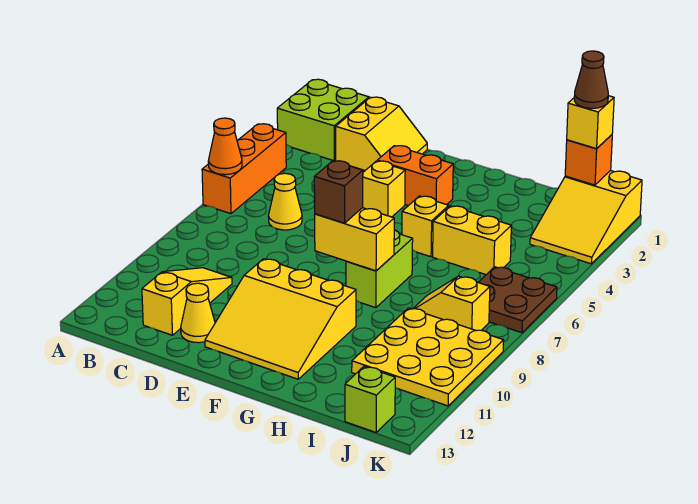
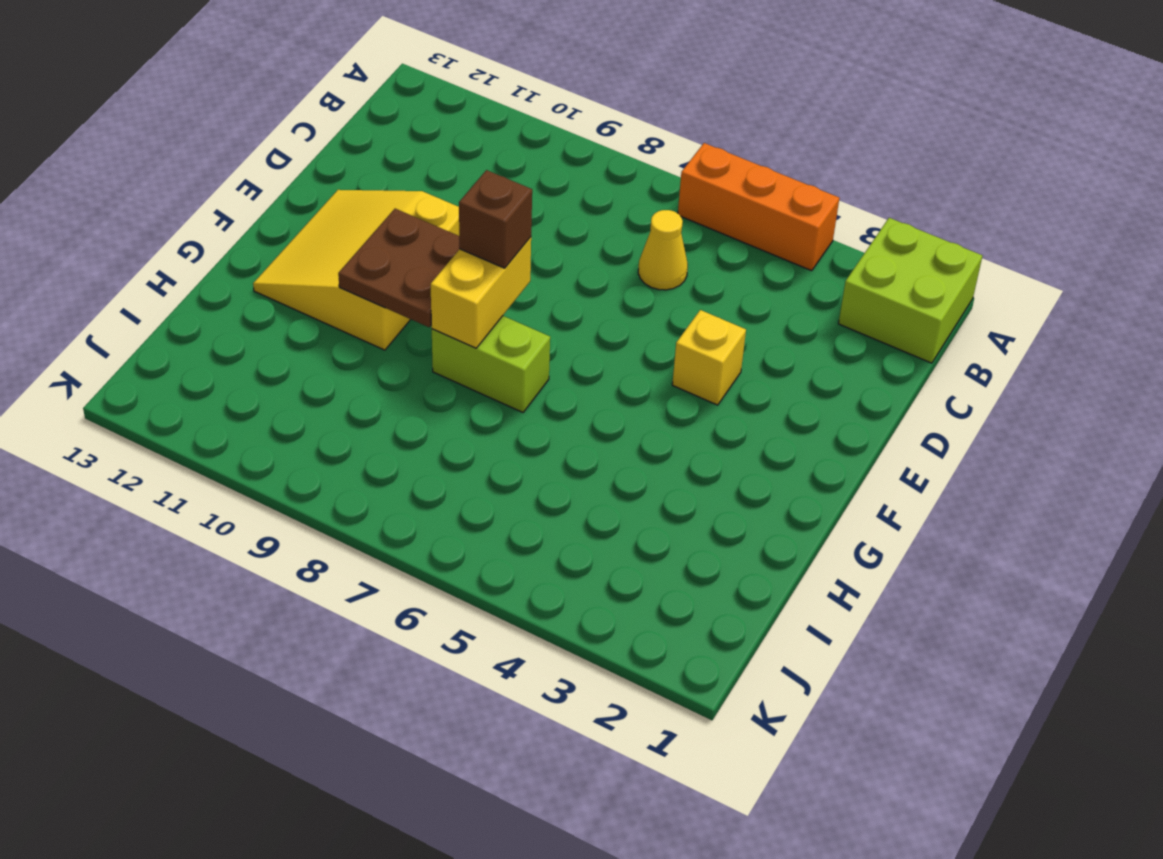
brown plate F9:G10 level 2 -> brown plate J6:K7 level 1
none -> yellow slope C1:D2 level 1 top C
none -> yellow slope C10:C12 level 1 top 12
none -> yellow cone D12 level 1

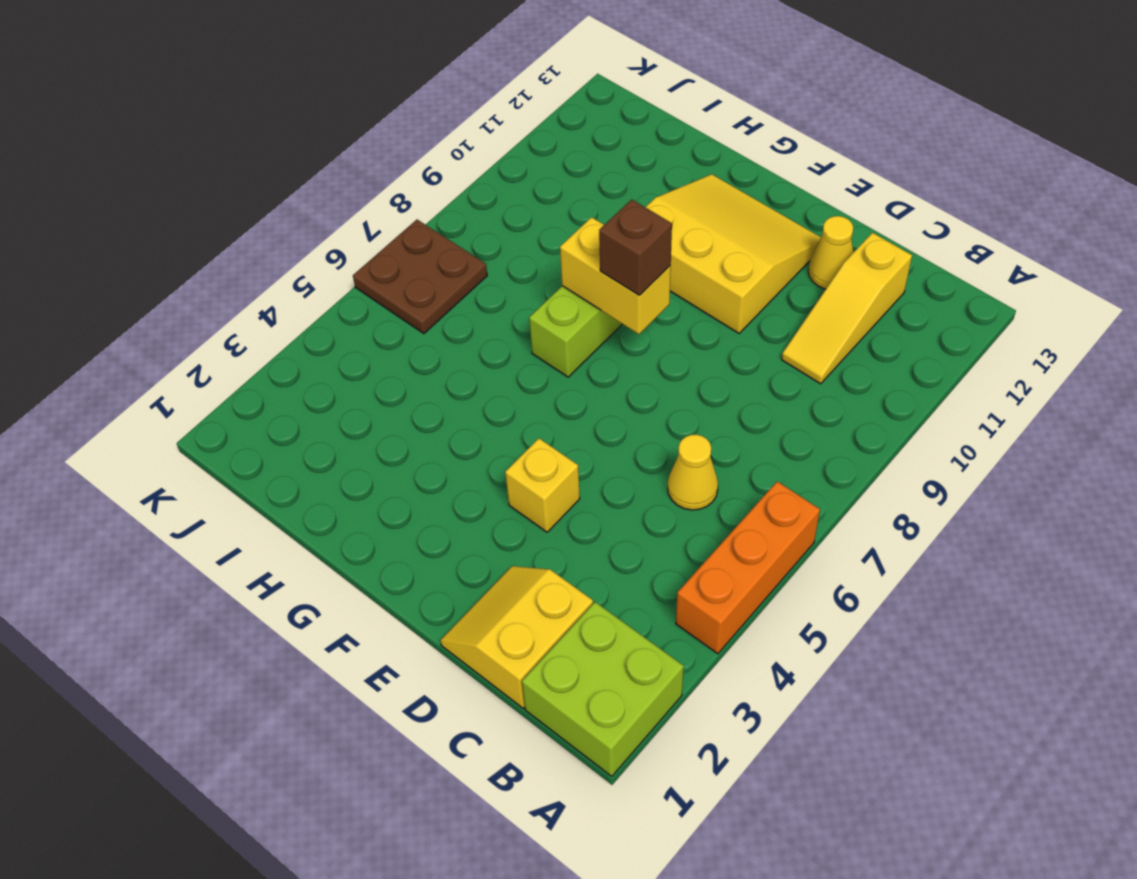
none -> orange brick E3:F3 level 1
none -> yellow brick G5 level 1
none -> yellow brick H5:I5 level 1

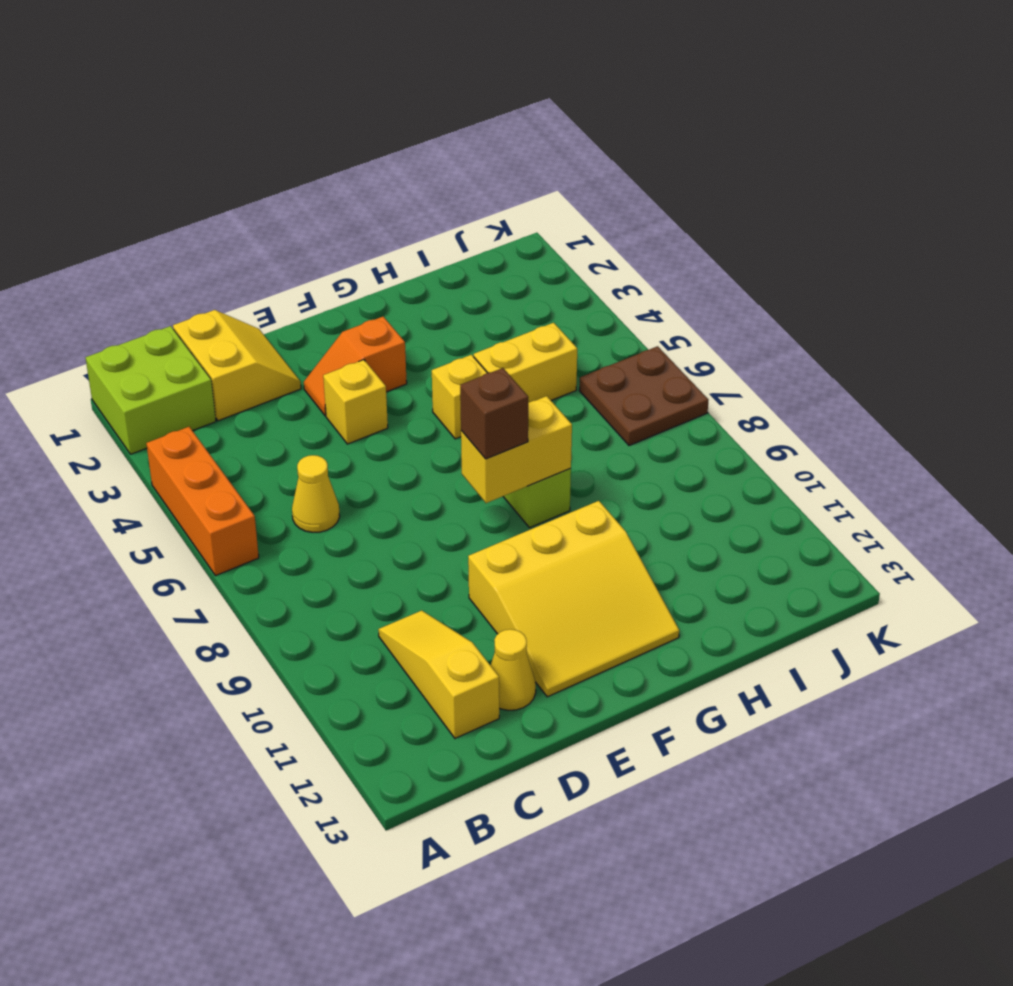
orange slope E3:F3 level 1 top F -> orange brick E3:F3 level 1
none -> yellow slope I8:J8 level 1 top J
none -> yellow plate I9:K11 level 1
none -> yellow slope J1:K3 level 1 top 1

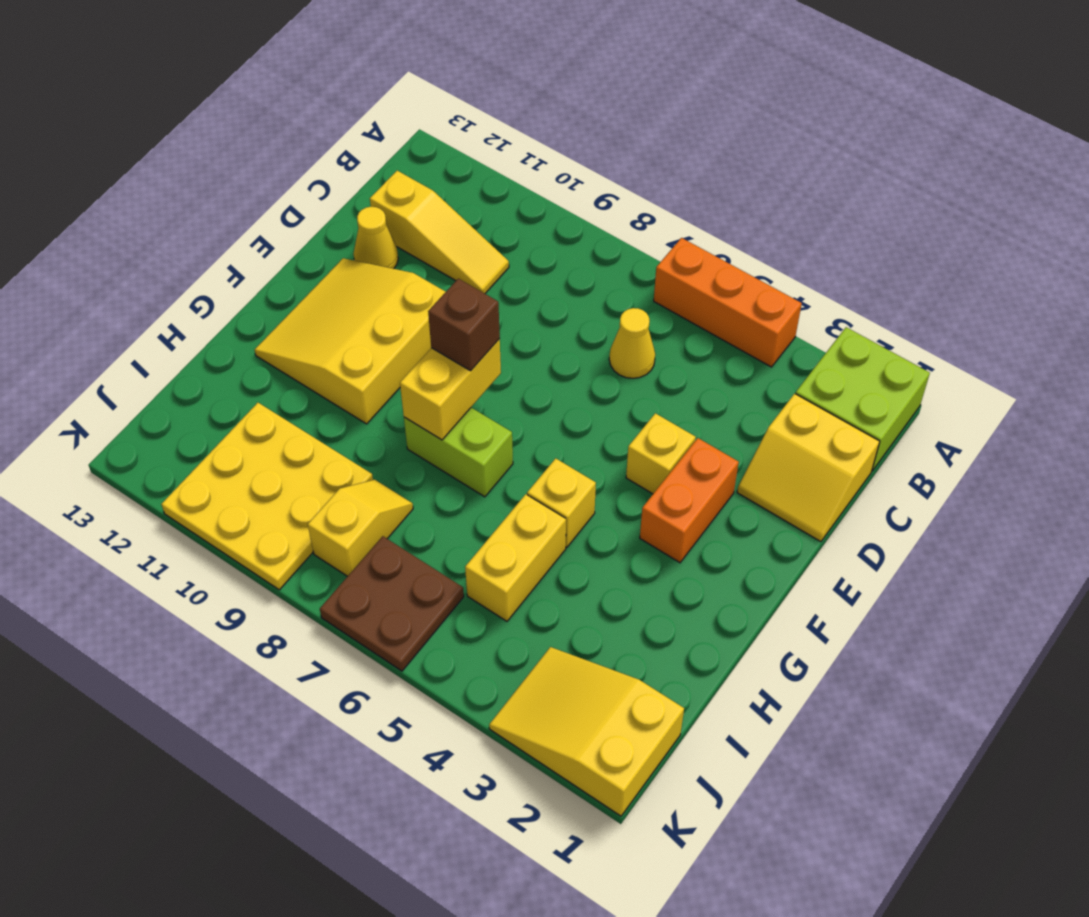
none -> lime brick J13 level 1
none -> orange cone A6 level 2
none -> orange brick J1 level 2

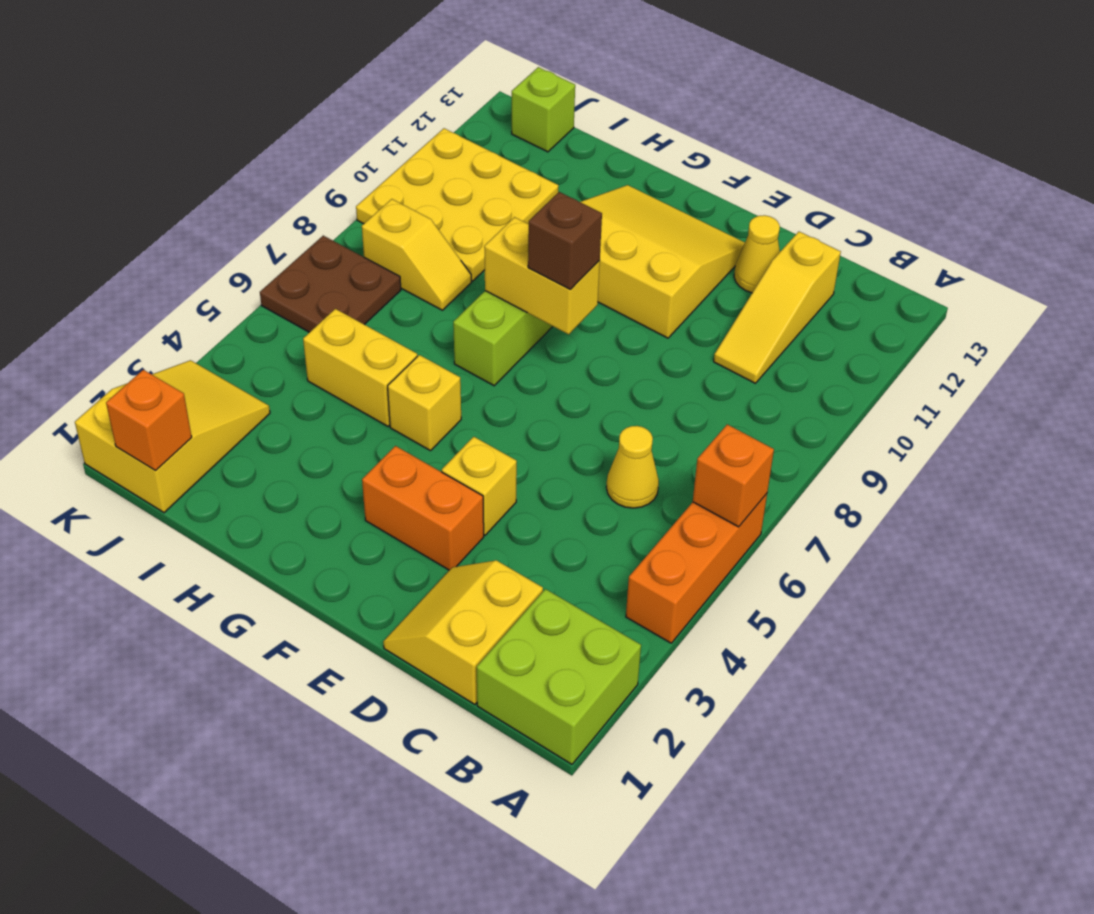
orange brick A6 level 2 -> orange cone A6 level 2
none -> yellow brick J1 level 3
none -> brown cone J1 level 4

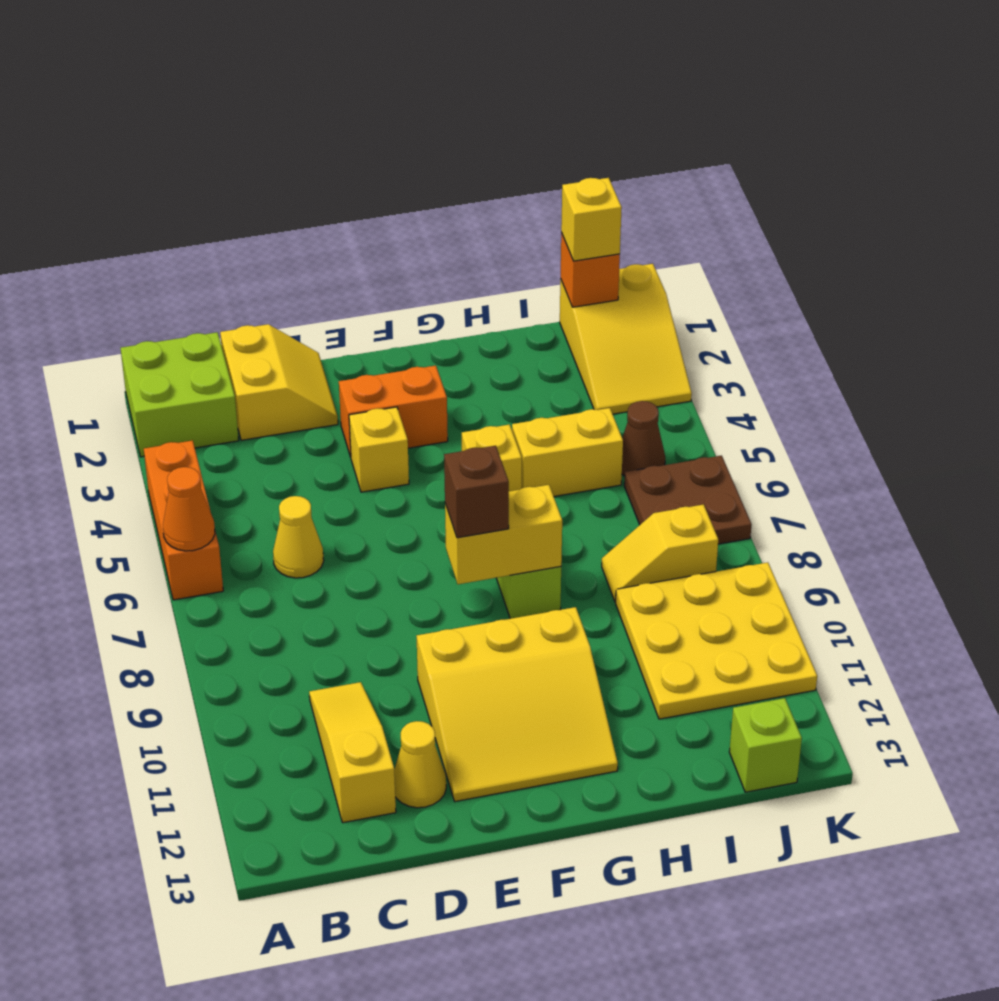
brown cone J5 level 1 -> brown cone J1 level 4

